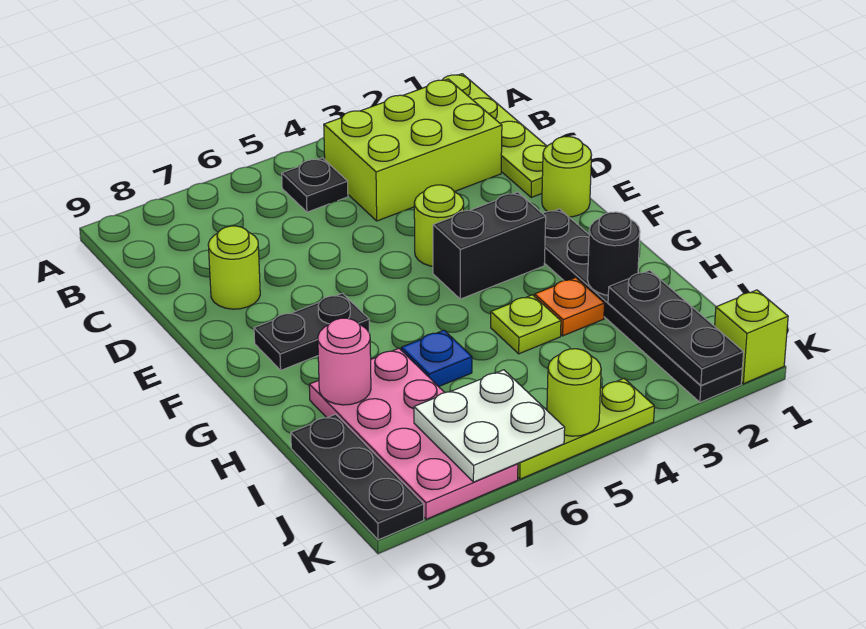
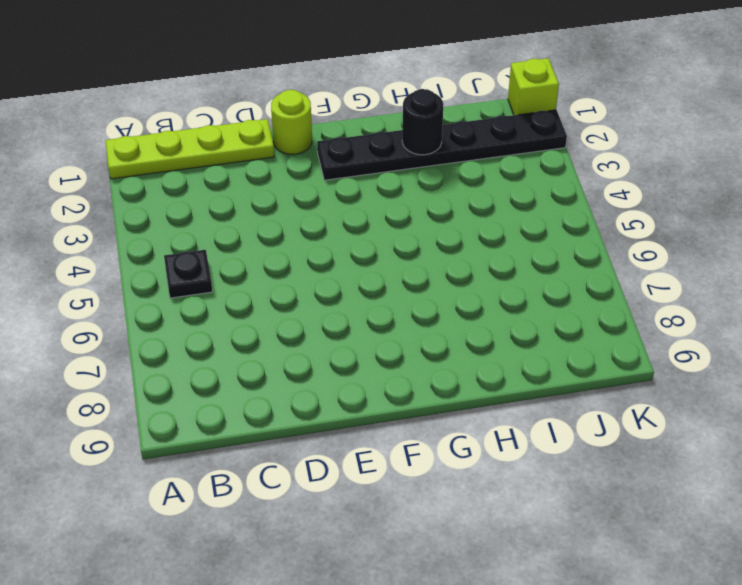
none -> lime brick B2:C4 level 1
none -> lime round brick D8 level 1
none -> lime round brick E4 level 1

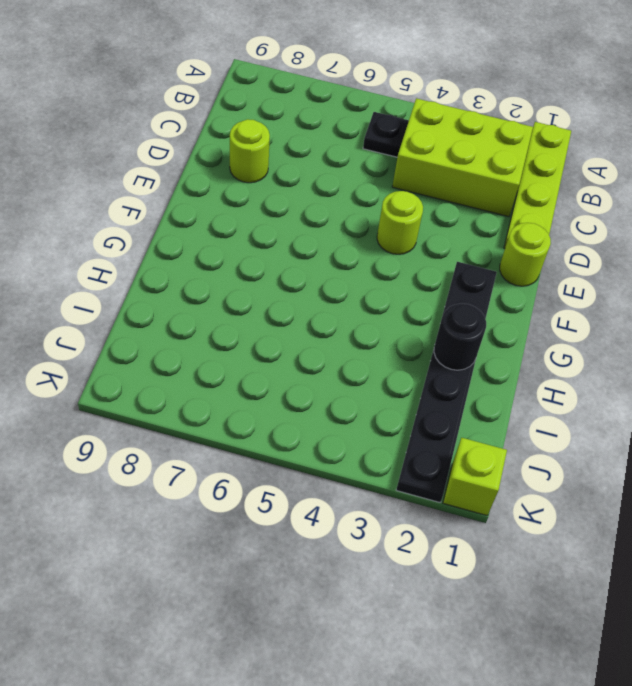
none -> black brick F3:F4 level 1
none -> black plate F7:F8 level 1
none -> orange plate H3 level 1

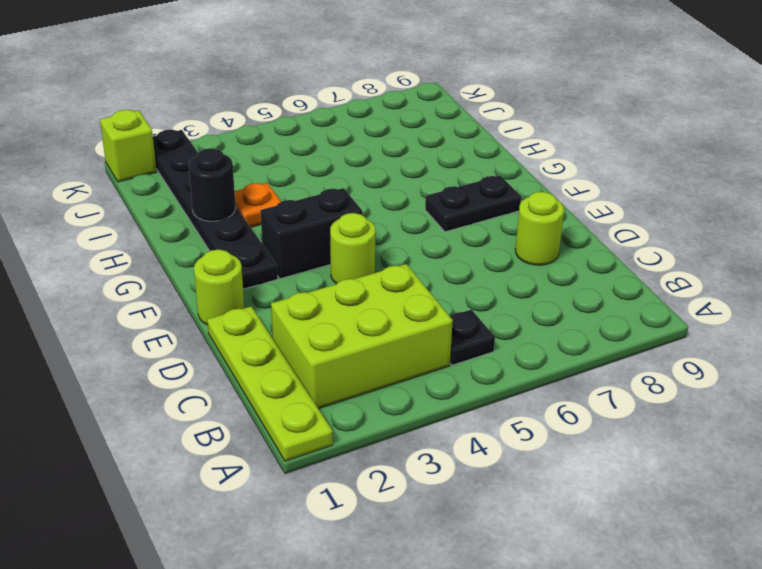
none -> lime plate H4 level 1
none -> blue plate H6 level 1
none -> pink plate H7:K8 level 1

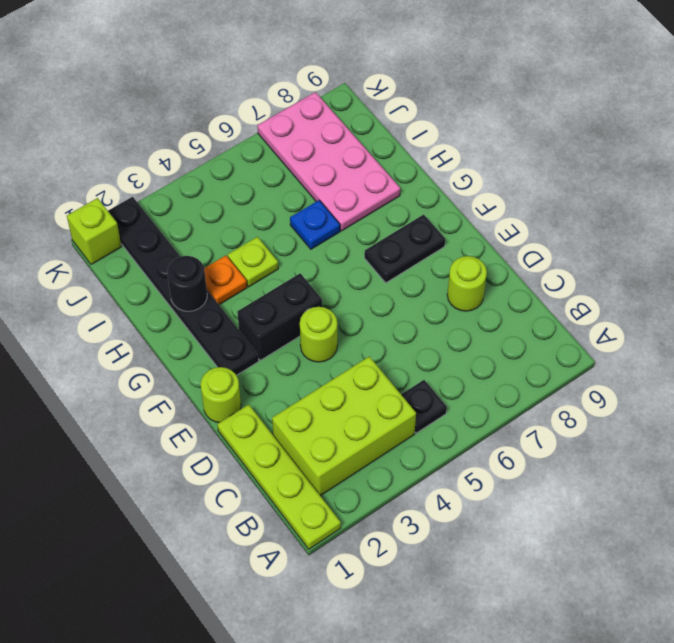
none -> black plate I9:K9 level 1
none -> lime plate K4:K6 level 1
none -> pink round brick H8 level 2

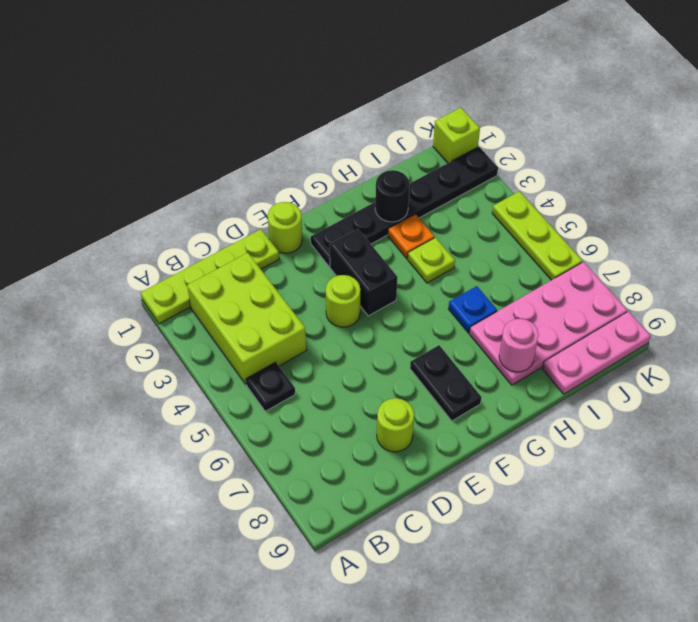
pink plate I9:K9 level 1 -> black plate I9:K9 level 1
none -> black plate I2:K2 level 2
none -> white plate J6:K7 level 2
none -> lime round brick K5 level 2

